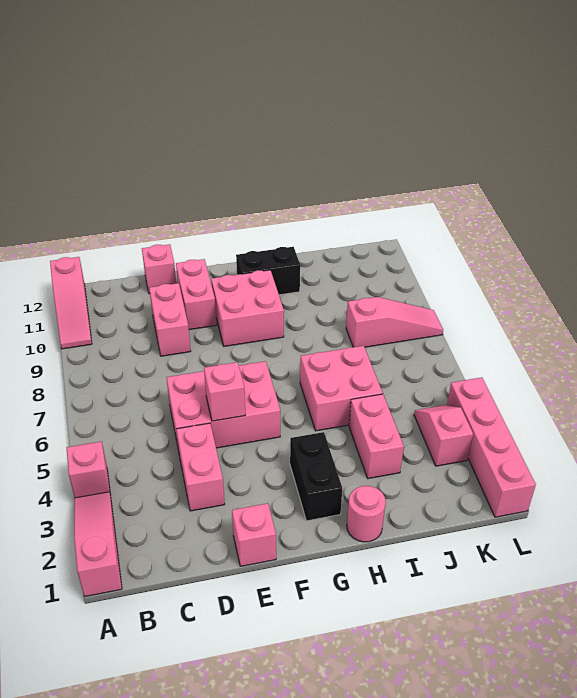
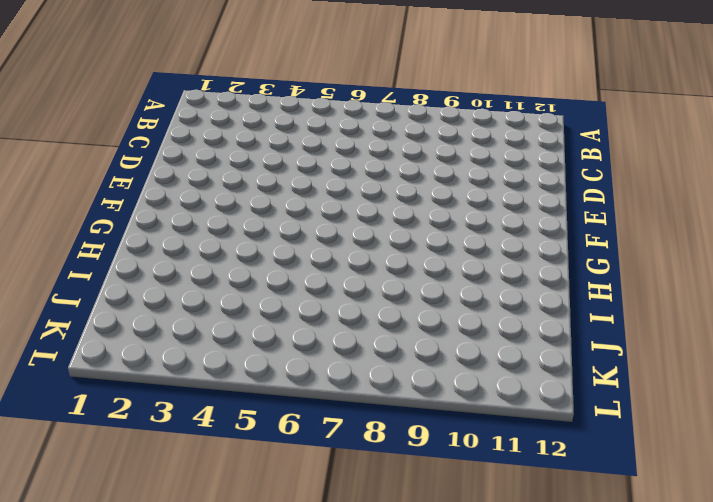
none -> pink slope A1:A3 level 1 top 1
none -> pink brick A4 level 1
none -> pink slope A10:A12 level 1 top 12

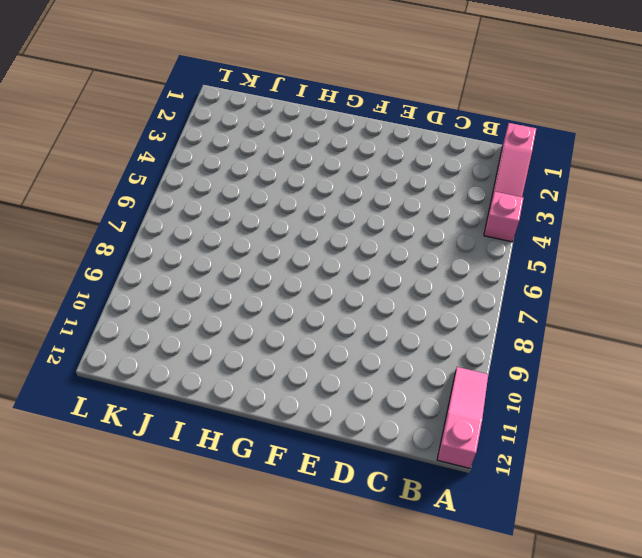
none -> pink brick D3:D4 level 1
none -> pink brick D5:F6 level 1
none -> pink brick D9:D10 level 1

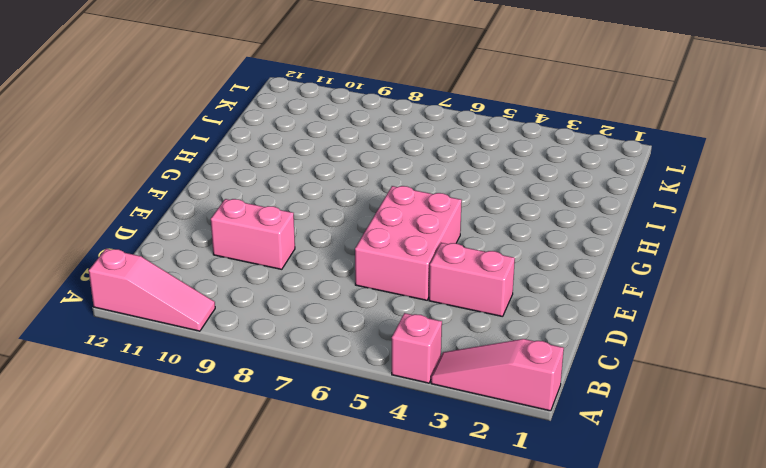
none -> pink brick D12 level 1
none -> pink brick E1 level 1
none -> pink brick E10:E11 level 1

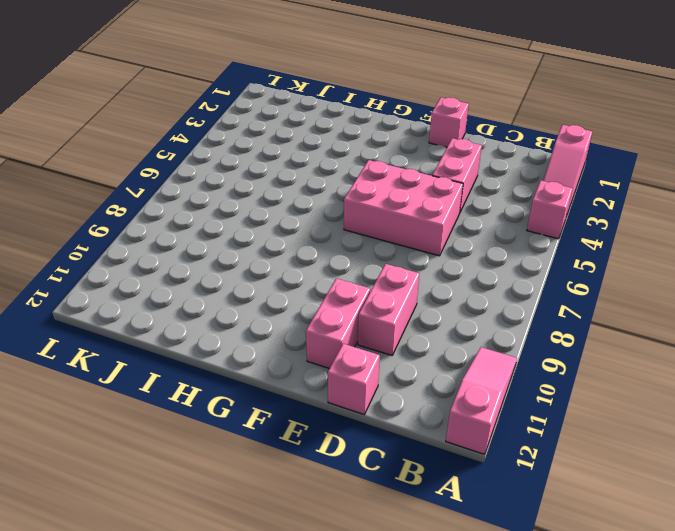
none -> pink brick F9:G10 level 1
none -> black brick G2:G3 level 1
none -> black brick G11:H11 level 1

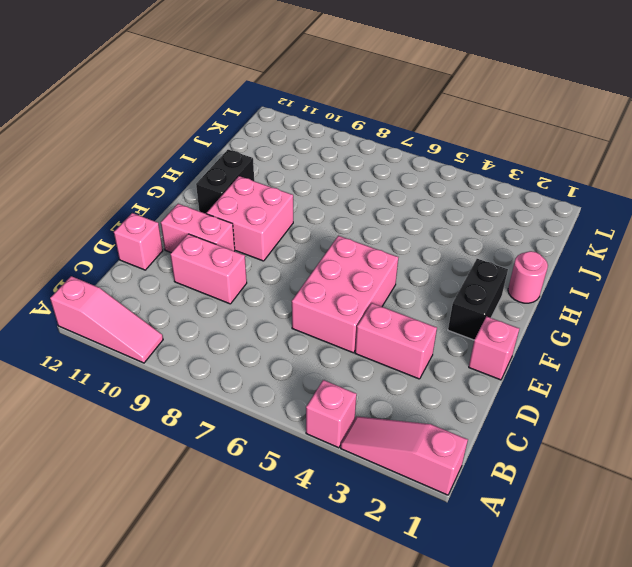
black brick F2:G2 level 1 -> black brick G2:G3 level 1
none -> pink brick H5:I6 level 1
none -> pink brick I3:I4 level 1
none -> pink slope J8:L8 level 1 top J

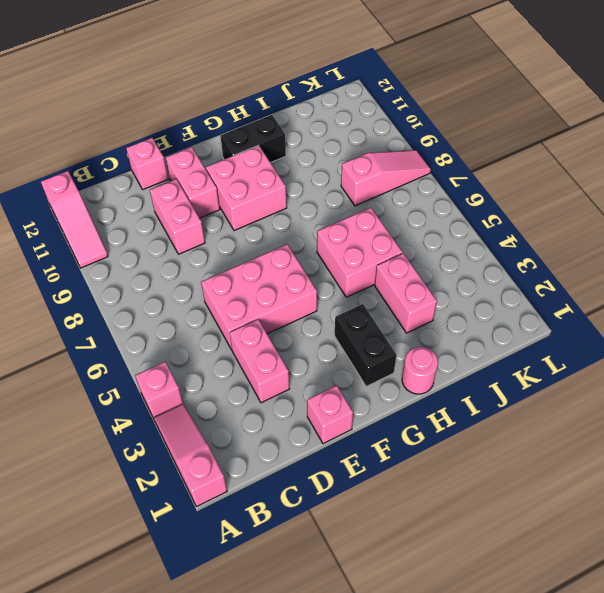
none -> pink slope K3:K4 level 1 top 3
none -> pink brick L1:L4 level 1
none -> pink brick E5 level 2

